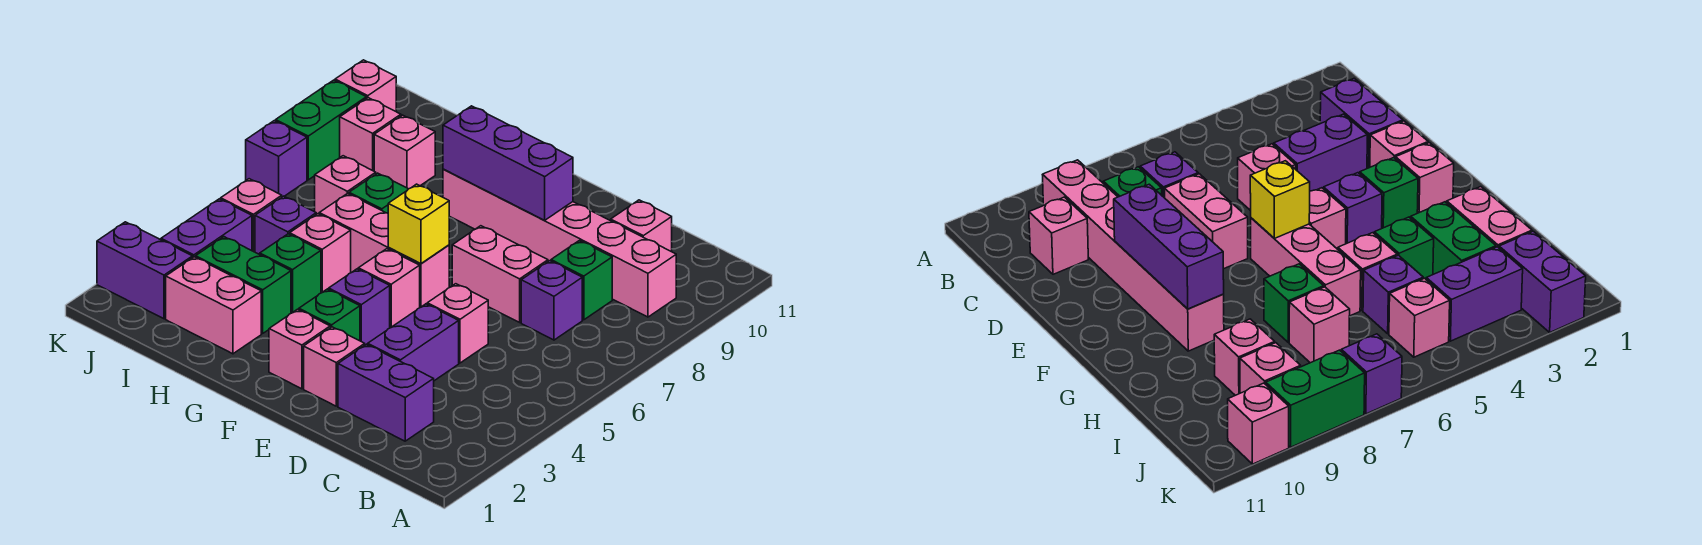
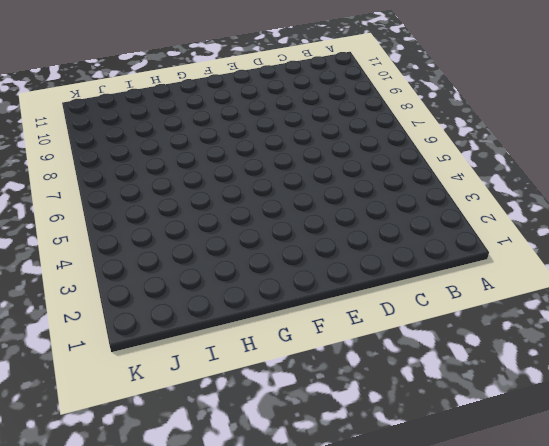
none -> pink brick B9:G9 level 1
none -> purple brick C2:D2 level 1
none -> purple brick C7 level 1
none -> green brick C8 level 1

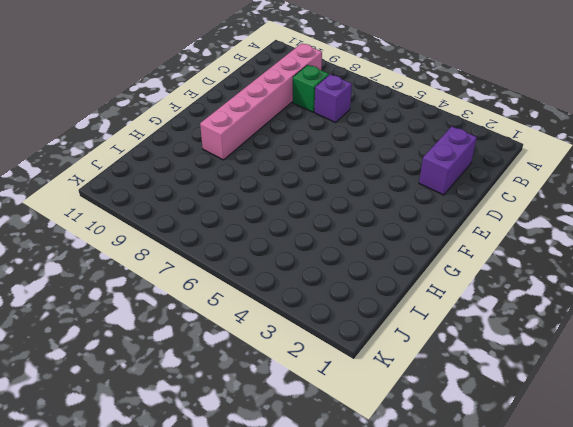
none -> pink brick C10 level 1
none -> purple brick D3:D4 level 1
none -> pink brick D5 level 1
none -> pink brick D7:E7 level 1

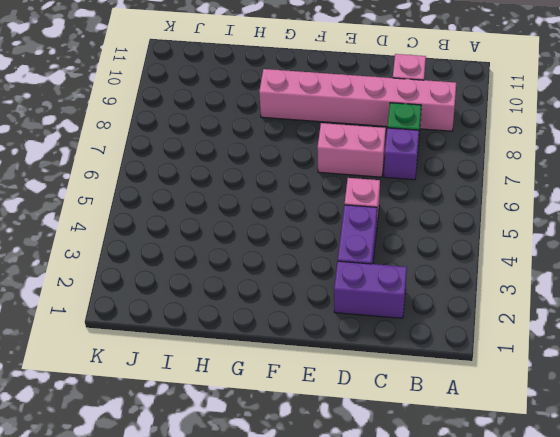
none -> pink brick E2 level 1
none -> pink brick F2 level 1
none -> green brick F3 level 1
none -> purple brick F4 level 1

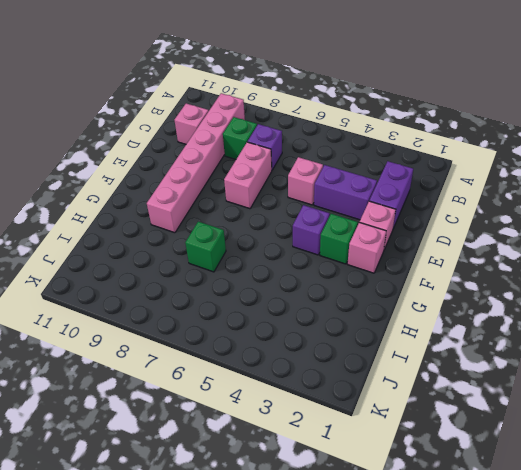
none -> pink brick F5 level 1
none -> pink brick F6:H6 level 1
none -> pink brick H2:I2 level 1
none -> green brick H3:I3 level 1

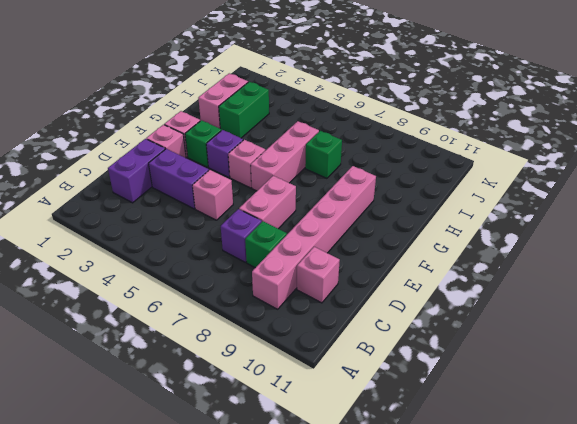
none -> green brick H4 level 1
none -> pink brick H5 level 1
none -> purple brick I5 level 1
none -> pink brick I7 level 1

